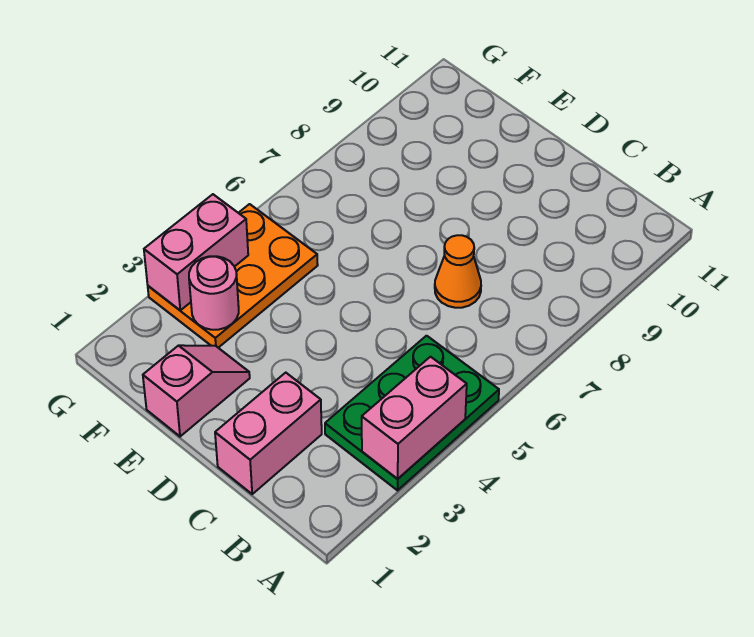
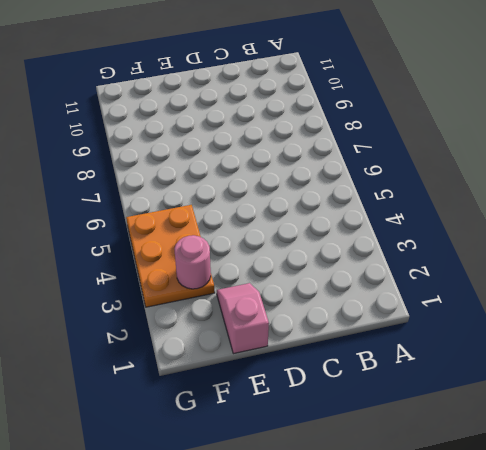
none -> green plate A3:B5 level 1
none -> pink brick C1:C2 level 1

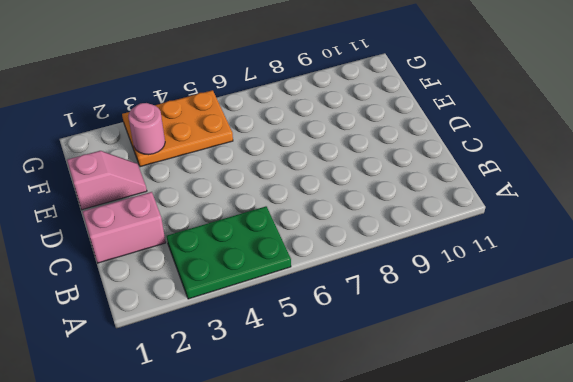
none -> orange cone C7 level 1
none -> pink brick A3:A4 level 2

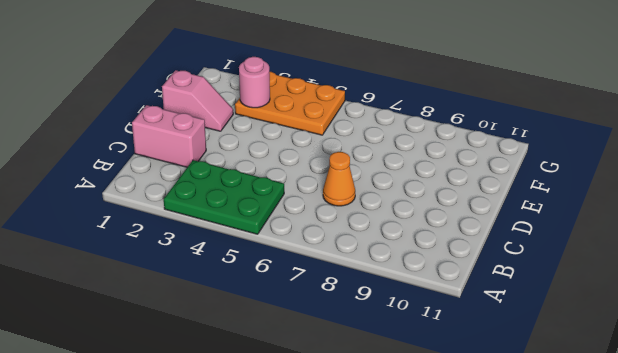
none -> pink brick A3:A4 level 2
none -> pink brick G3:G4 level 2

